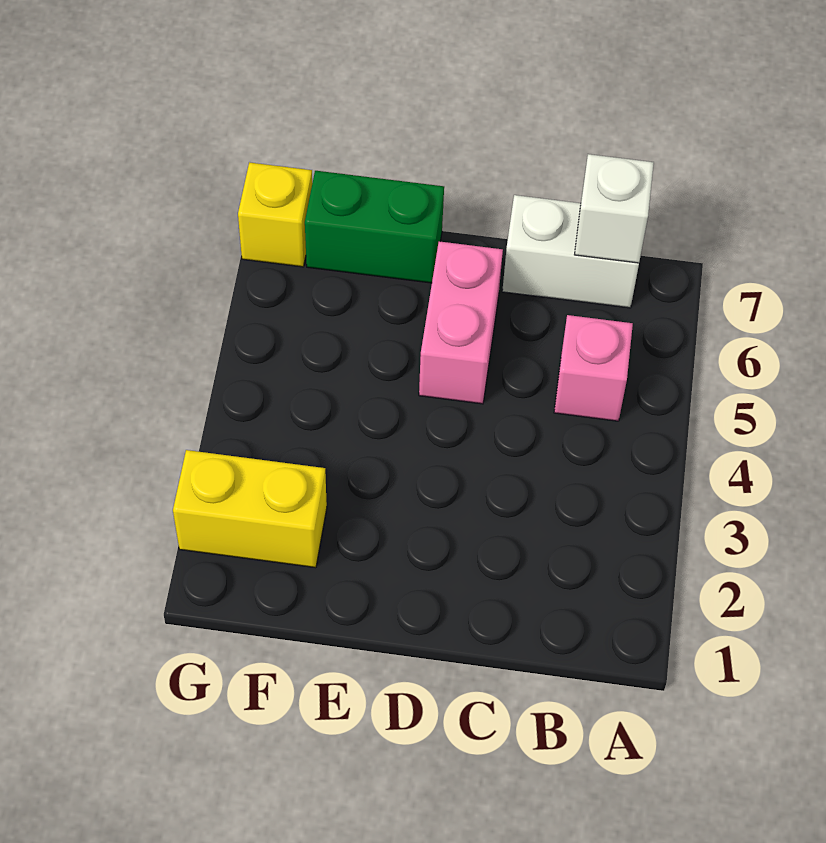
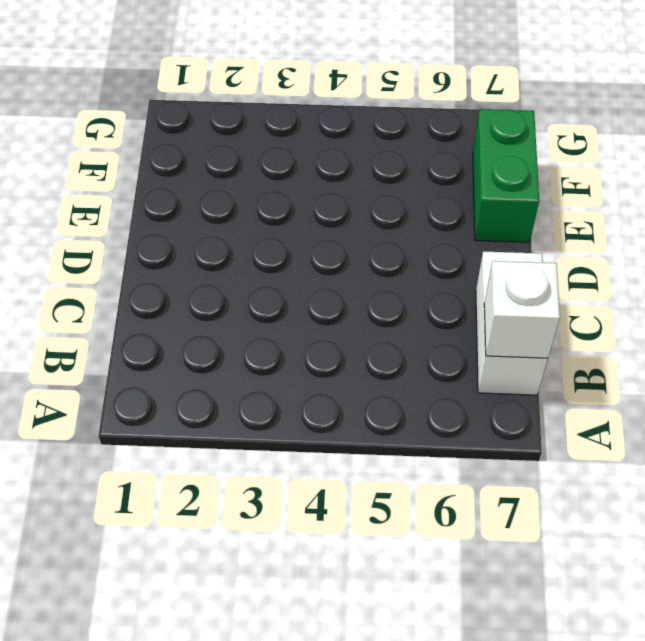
none -> pink brick B5 level 1
none -> pink brick D5:D6 level 1

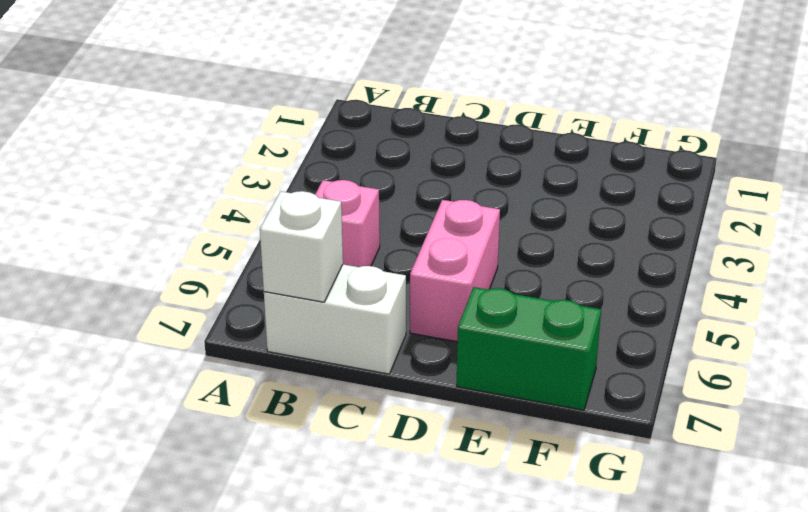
none -> yellow brick F2:G2 level 1
none -> yellow brick G7 level 1

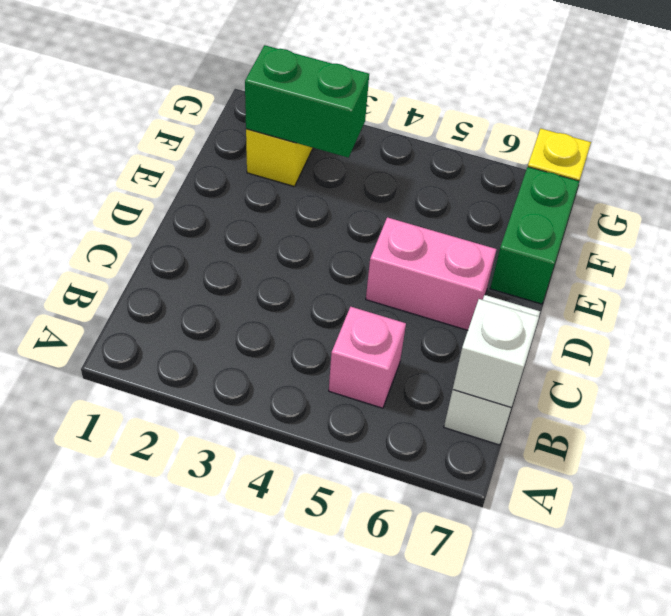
green brick F2:F3 level 2 -> none

